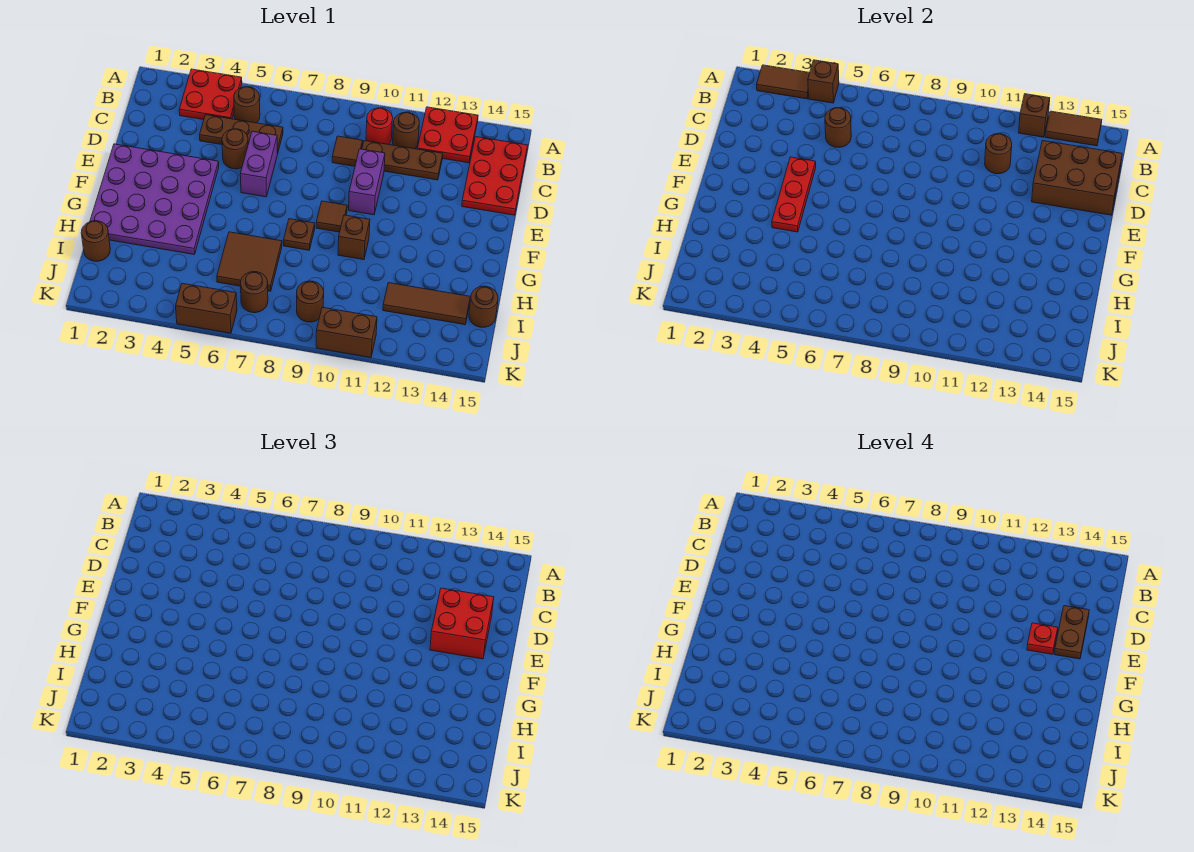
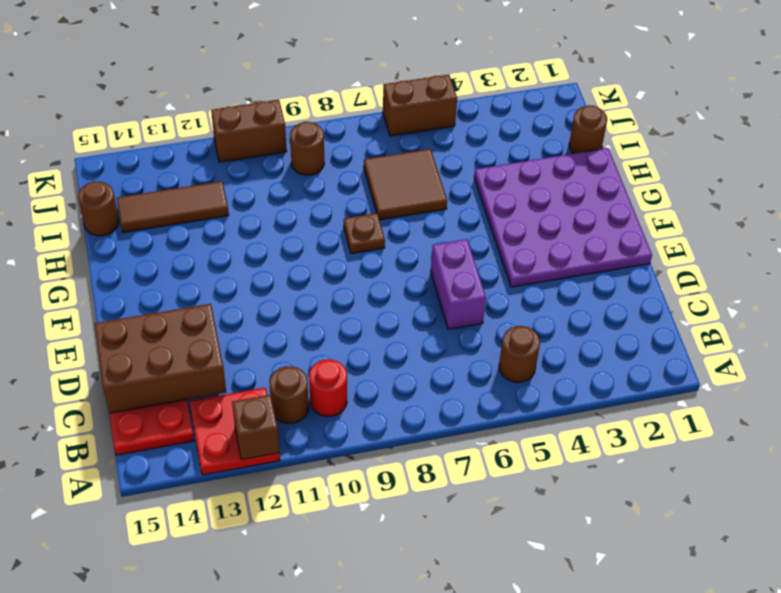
none -> red plate A3:B4 level 1
none -> brown plate C4:C6 level 1
none -> brown tile C9 level 1
none -> brown plate C10:C12 level 1

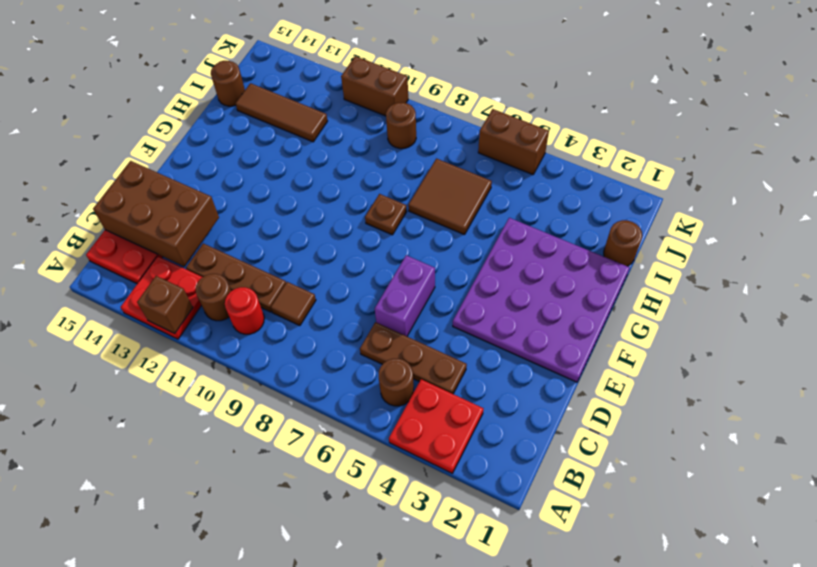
none -> brown round brick D5 level 1
none -> purple brick D10:E10 level 1
none -> brown tile F9 level 1
none -> brown brick G10 level 1

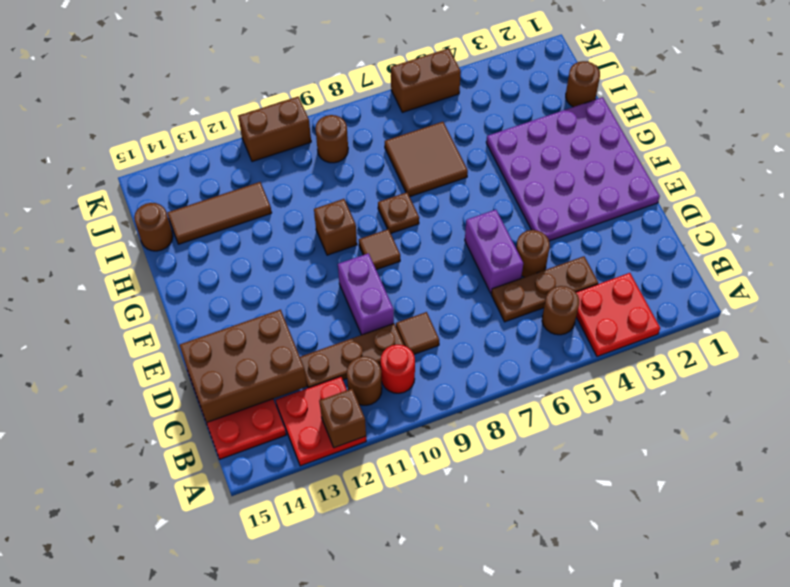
none -> brown round brick J7 level 1
none -> brown tile A2:A3 level 2
none -> brown brick A4 level 2
none -> brown tile A13:A14 level 2

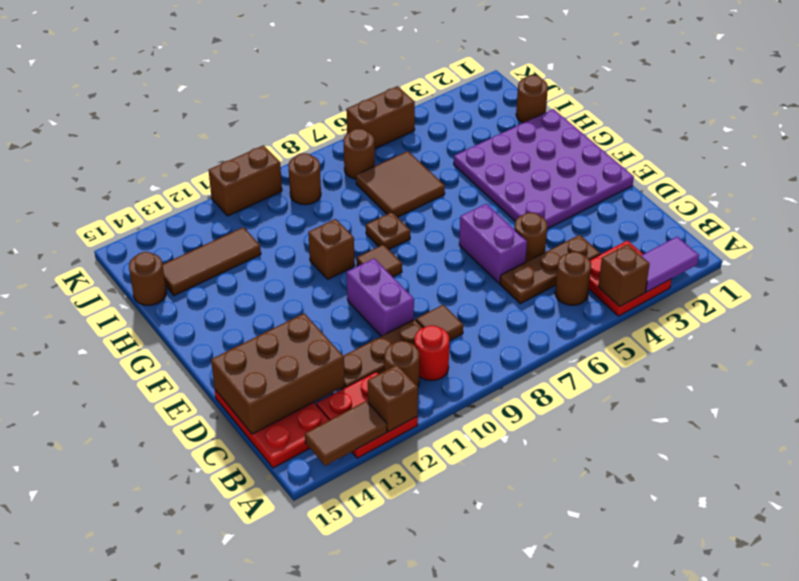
purple tile A2:A3 level 2 -> brown tile A2:A3 level 2
none -> brown round brick C5 level 2
none -> brown round brick C11 level 2
none -> red plate E4:G4 level 2
none -> red brick D13:E14 level 3

